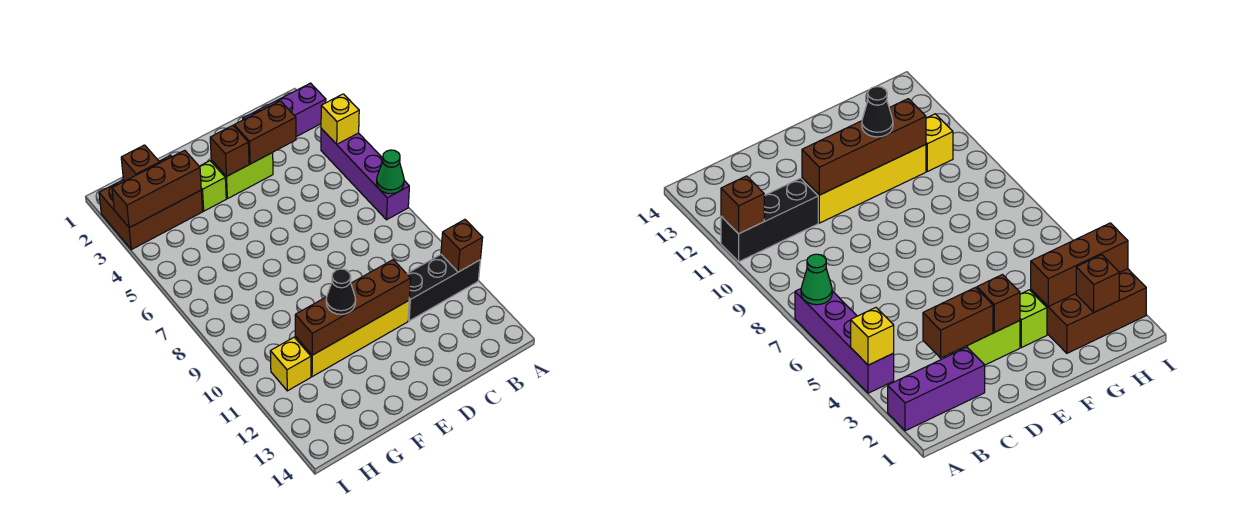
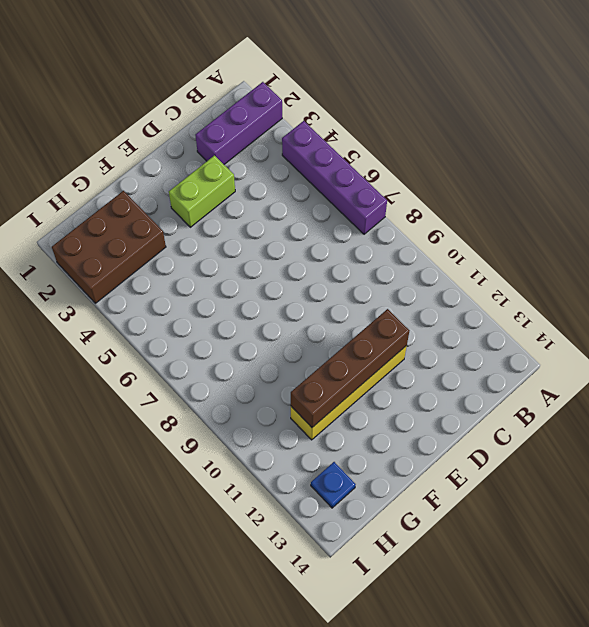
blue plate H13 level 1 -> none
none -> black brick A11:C11 level 1
none -> lime brick F3 level 1
none -> yellow brick H11 level 1

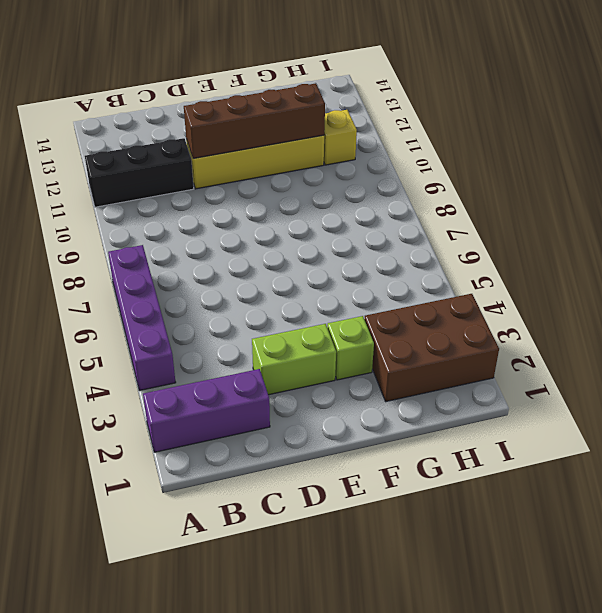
none -> yellow brick A4 level 2
none -> green cone A7 level 2
none -> brown brick A11 level 2

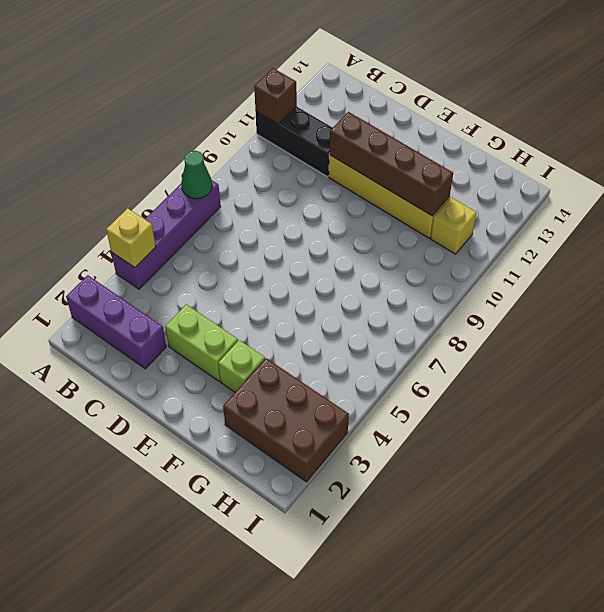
none -> brown brick C3:D3 level 2
none -> brown brick E3 level 2
none -> brown brick G3:I3 level 2

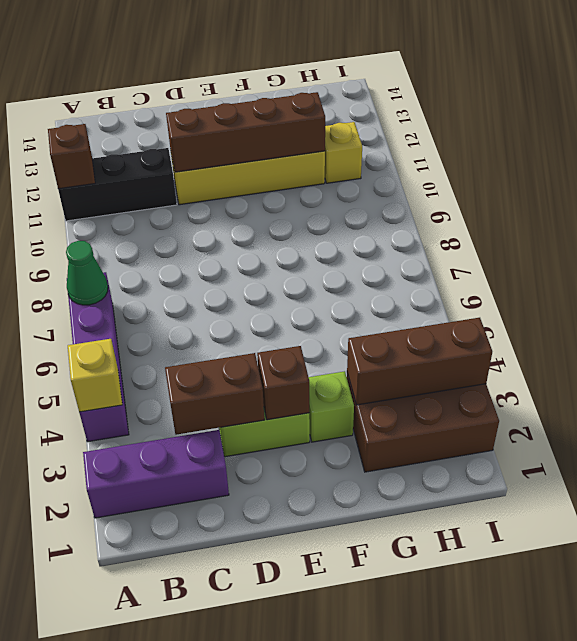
none -> brown brick H2 level 2
none -> black cone F11 level 3

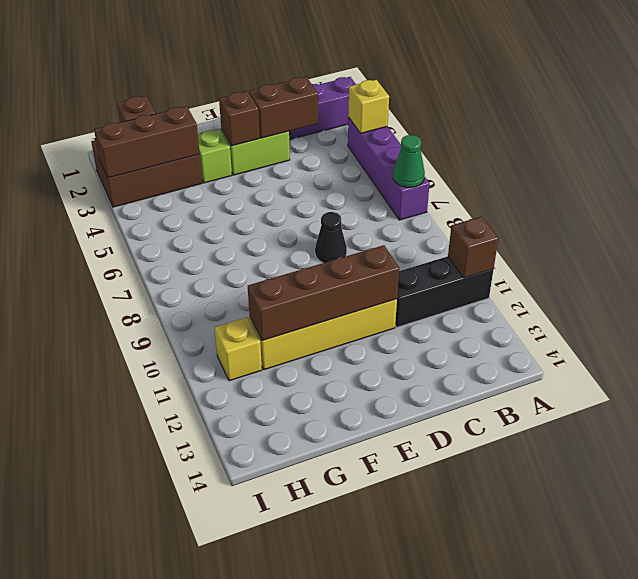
black cone D8 level 1 -> black cone F11 level 3

